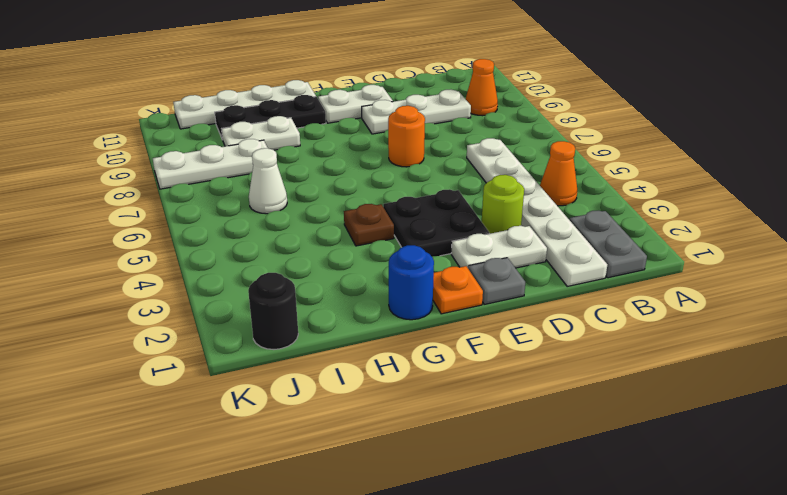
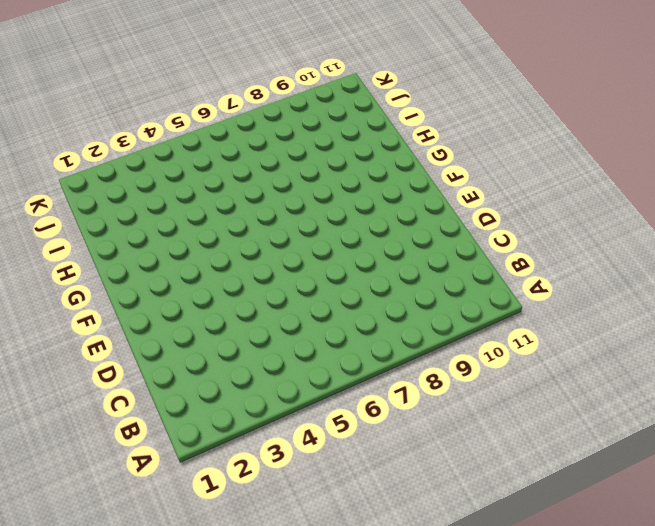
none -> grey plate B1:B2 level 1
none -> orange cone B4 level 1
none -> orange cone B9 level 1

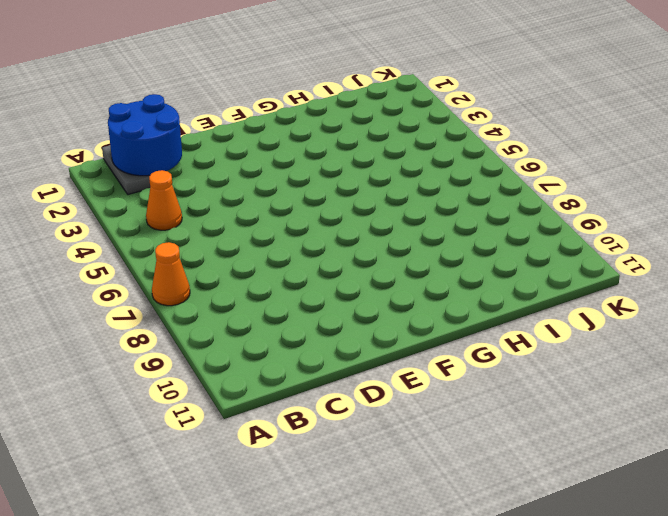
orange cone A7 level 1 -> orange cone B9 level 1
blue round brick B1:C2 level 2 -> none
none -> white plate C1:C6 level 1
none -> white plate C9:E9 level 1
none -> white plate D2:E2 level 1

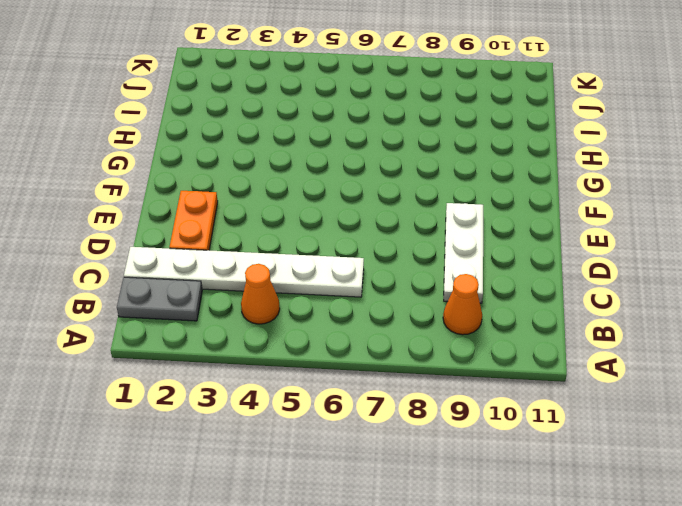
orange plate D2:E2 level 1 -> white plate D2:E2 level 1
none -> lime round brick D3 level 1
none -> grey plate E1 level 1
none -> black plate E3:F4 level 1

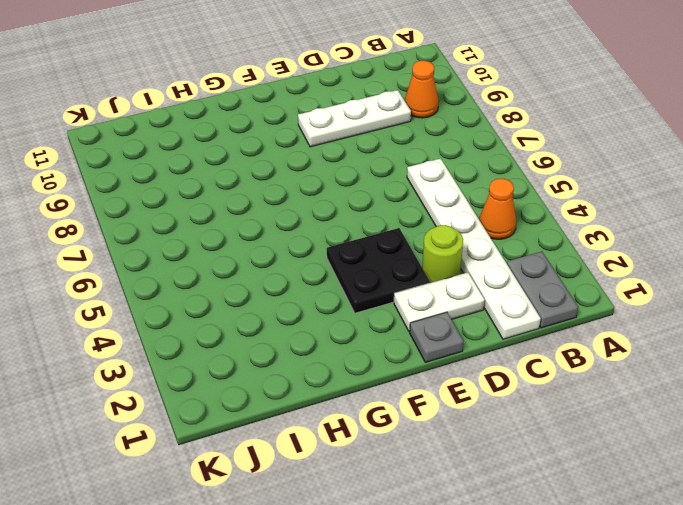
none -> orange round brick E7 level 1
none -> white plate E10:F10 level 1
none -> orange plate F1 level 1

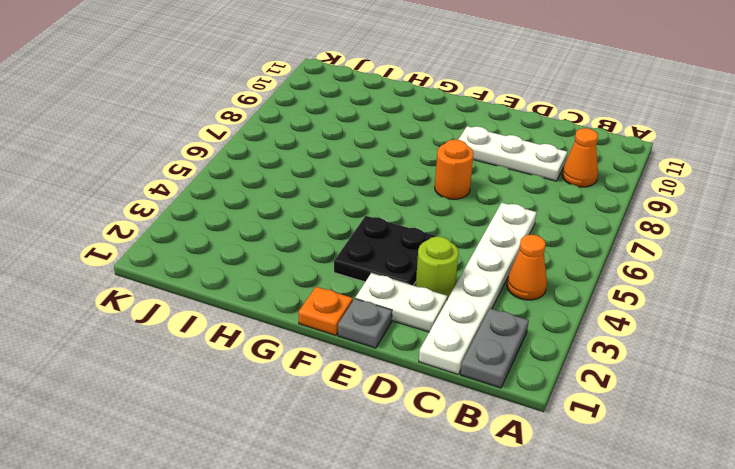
none -> white plate E10:F10 level 1
none -> blue round brick G1 level 1
none -> brown plate G4 level 1

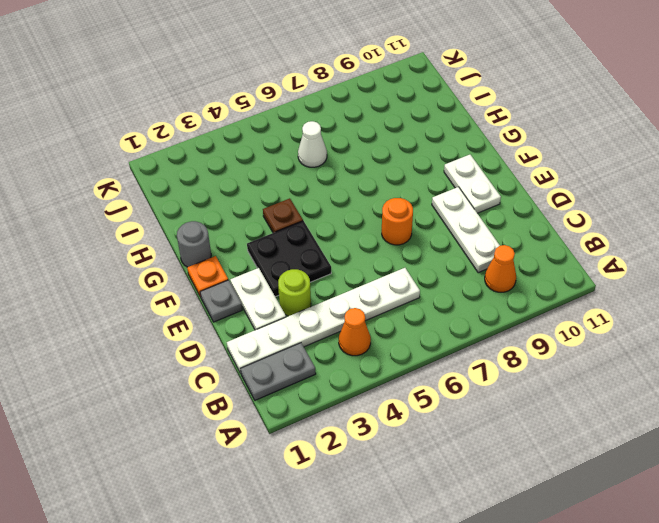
grey round brick G1 level 1 -> blue round brick G1 level 1
none -> black plate G10:I10 level 1
none -> white plate G11:J11 level 1
none -> white plate H9:I9 level 1

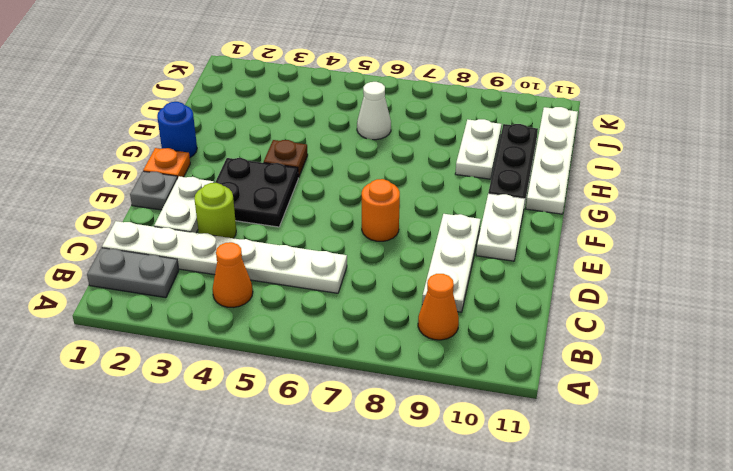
none -> white plate I8:K8 level 1
none -> black round brick J1 level 1

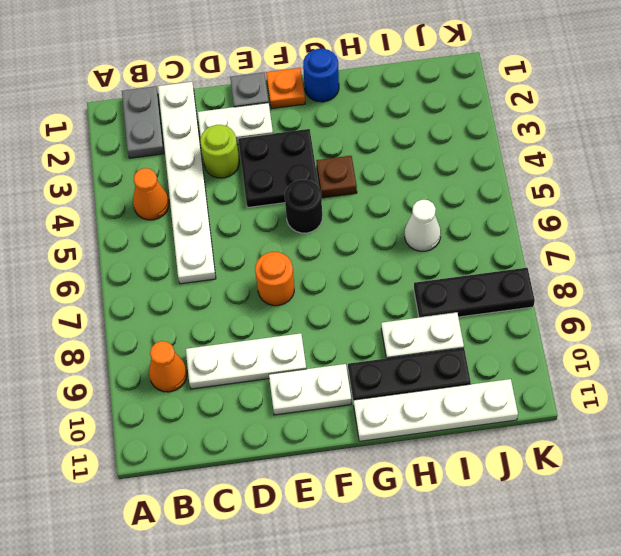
black round brick F5 level 1 -> black round brick J1 level 1
black plate I8:K8 level 1 -> white plate I8:K8 level 1

